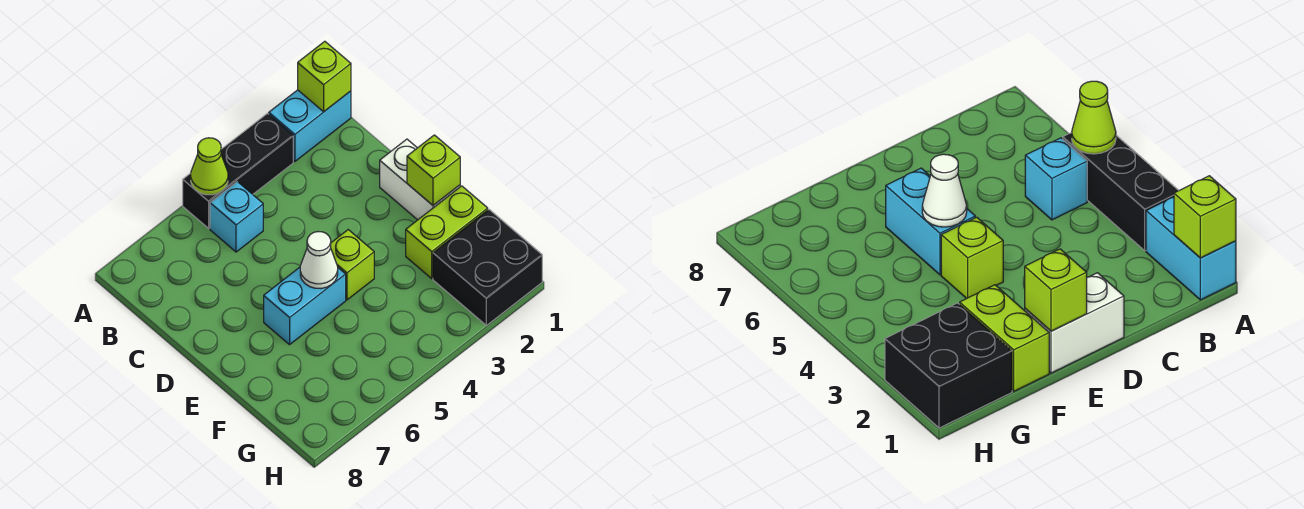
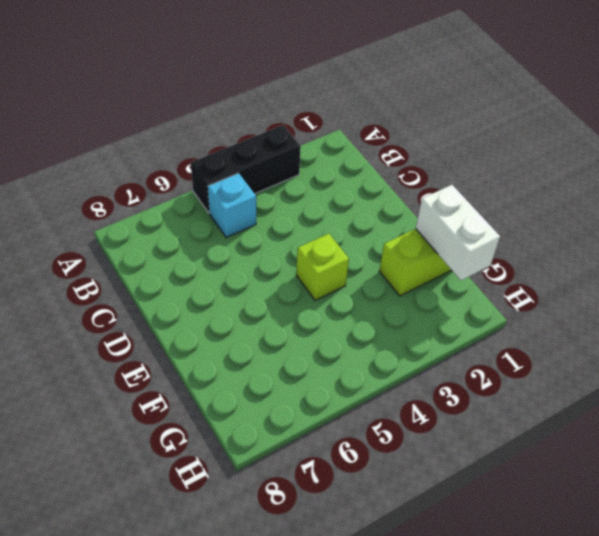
white brick F1:G1 level 2 -> white brick D1:E1 level 1
none -> cyan brick A1:A2 level 1
none -> cyan brick E5:E6 level 1
none -> black brick G1:H2 level 1

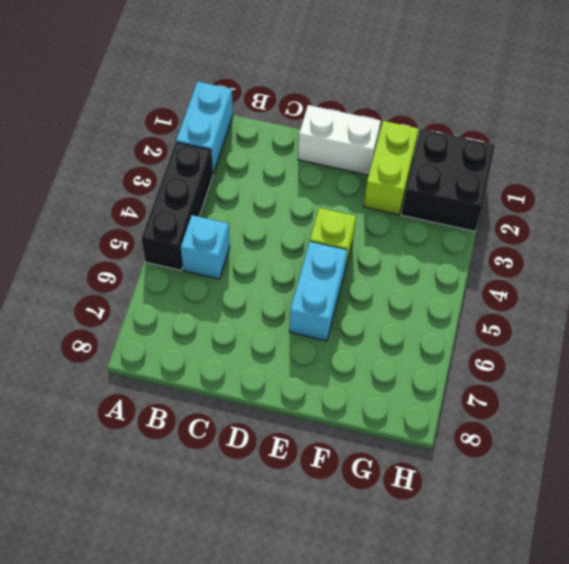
none -> lime brick A1 level 2
none -> lime cone A5 level 2
none -> lime brick E1 level 2

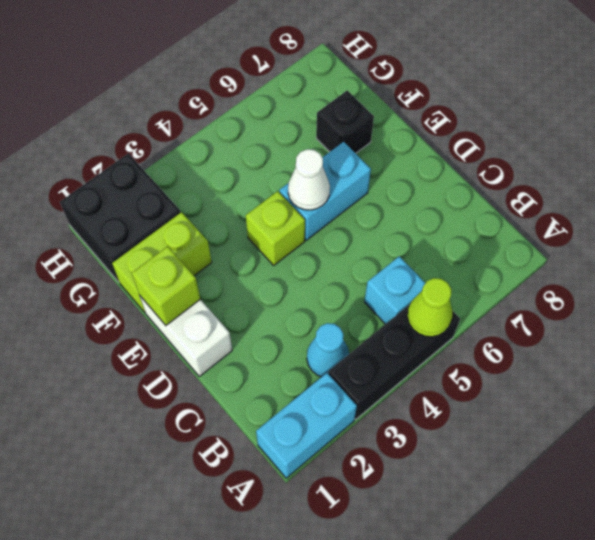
cyan cone B3 level 1 -> none
black brick F7 level 1 -> none
none -> lime brick A1 level 2

